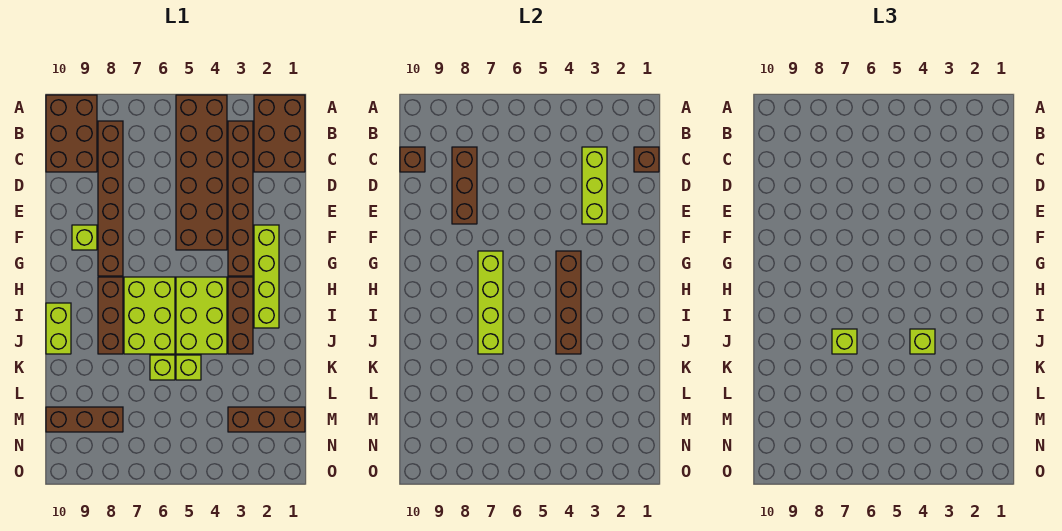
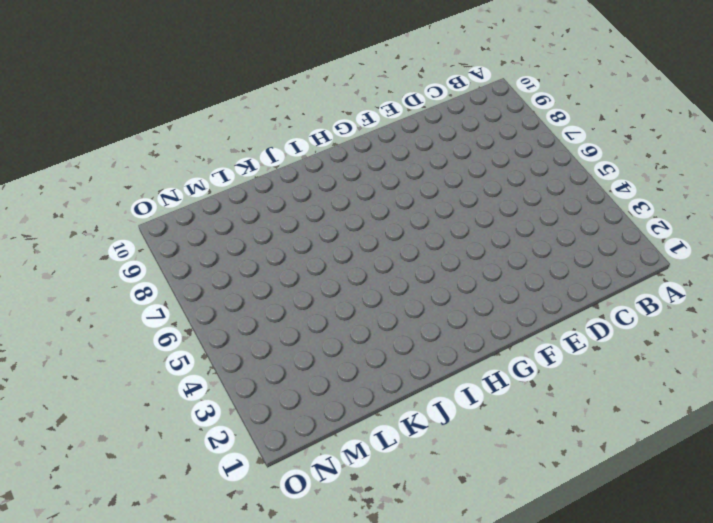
none -> brown brick A1:C2 level 1
none -> brown brick A4:F5 level 1
none -> brown brick A9:C10 level 1

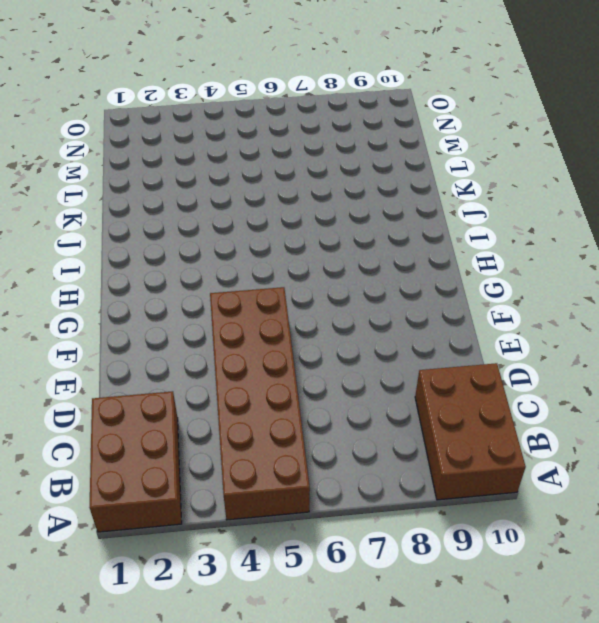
none -> brown brick B3:G3 level 1
none -> brown brick B8:G8 level 1
none -> lime brick F2:I2 level 1

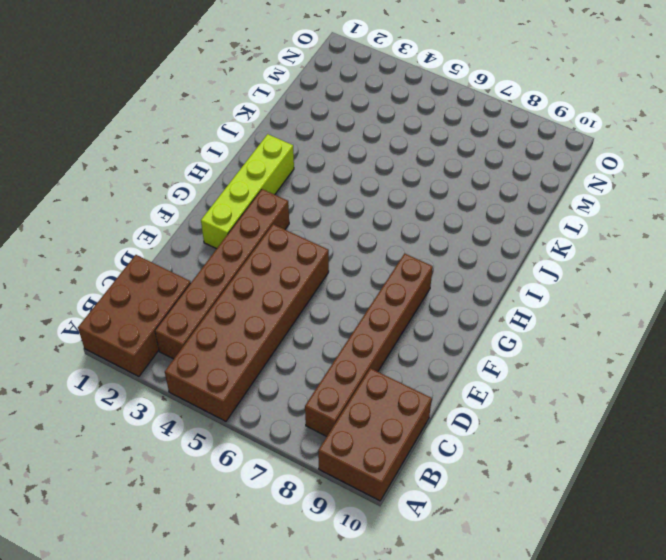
none -> lime brick F9 level 1
none -> brown brick H3:J3 level 1
none -> lime brick H4:J5 level 1

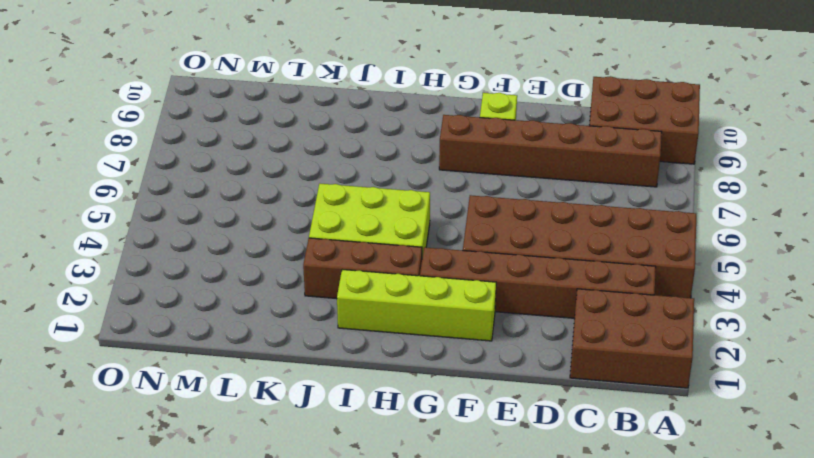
none -> lime brick H6:J7 level 1
none -> brown brick H8:J8 level 1
none -> lime brick I10:J10 level 1

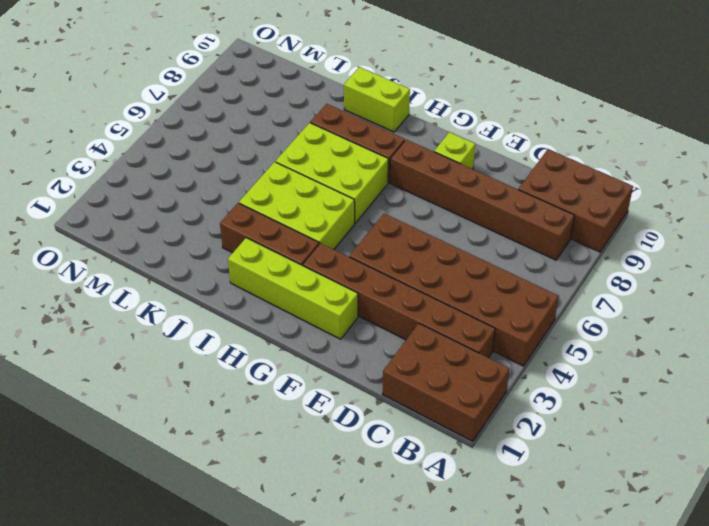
none -> lime brick K5 level 1
none -> lime brick K6 level 1
none -> brown brick M1:M3 level 1

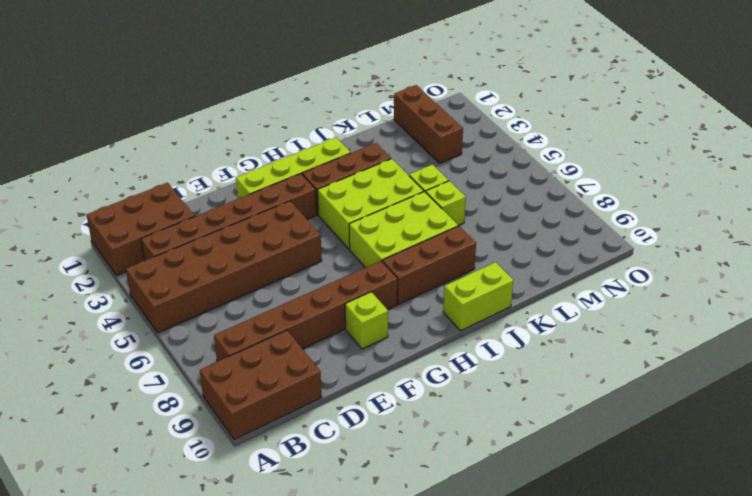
none -> brown brick M8:M10 level 1
none -> brown brick C1 level 2
none -> lime brick C3:E3 level 2

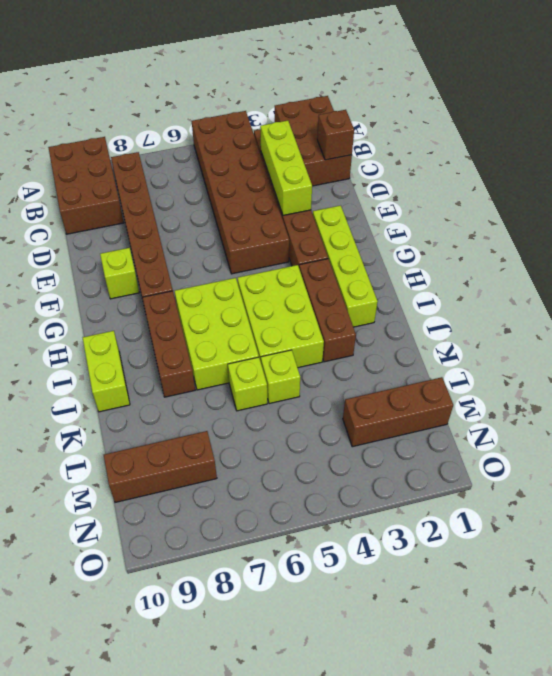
none -> brown brick C8:E8 level 2
none -> brown brick C10 level 2
none -> brown brick G4:J4 level 2

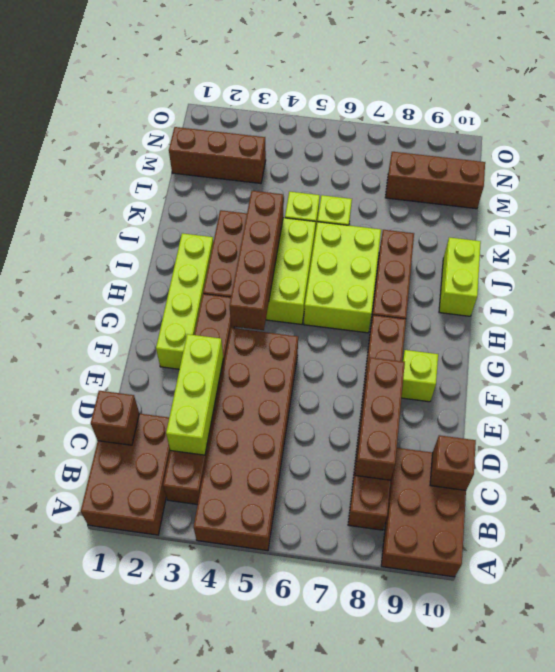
none -> lime brick G7:J7 level 2
none -> lime brick J4 level 3
none -> lime brick J7 level 3

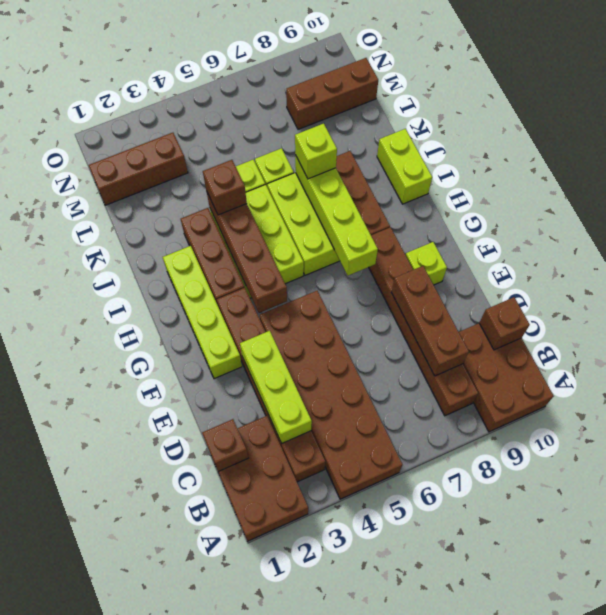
brown brick J4 level 3 -> lime brick J4 level 3

